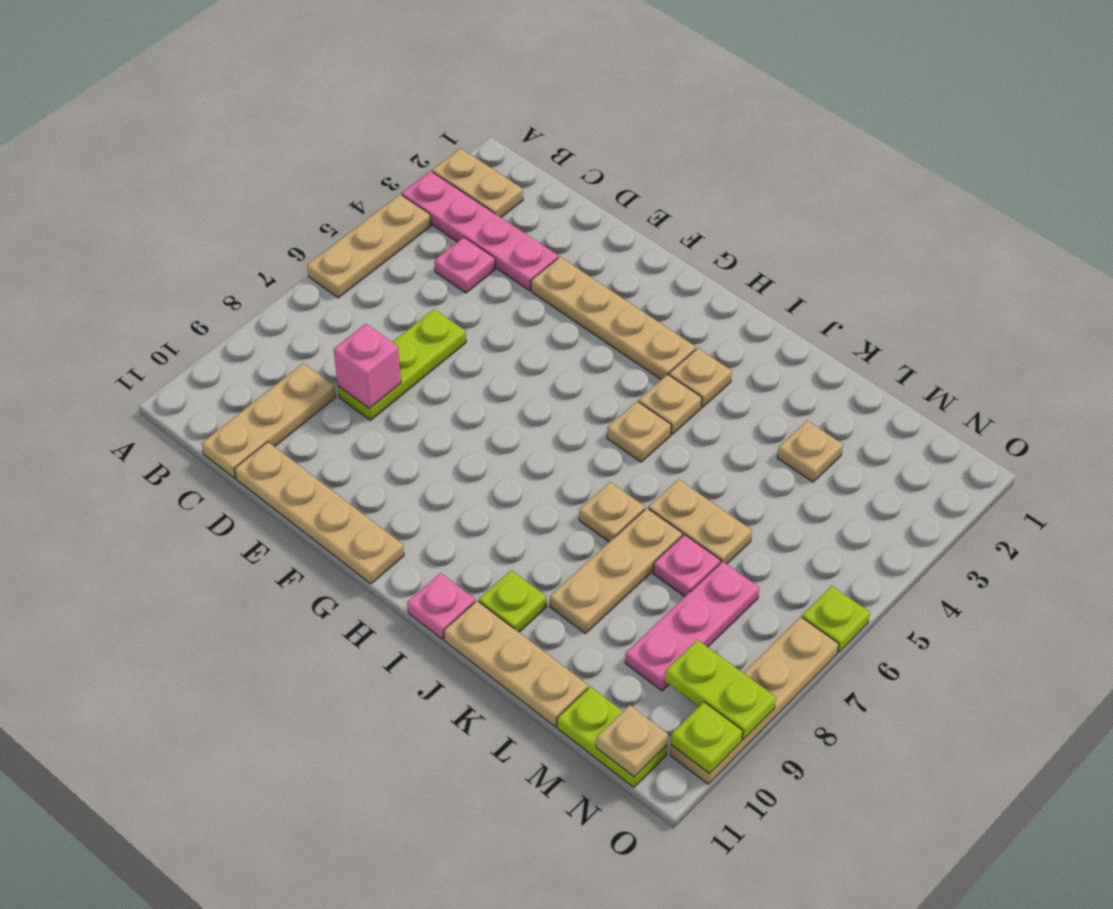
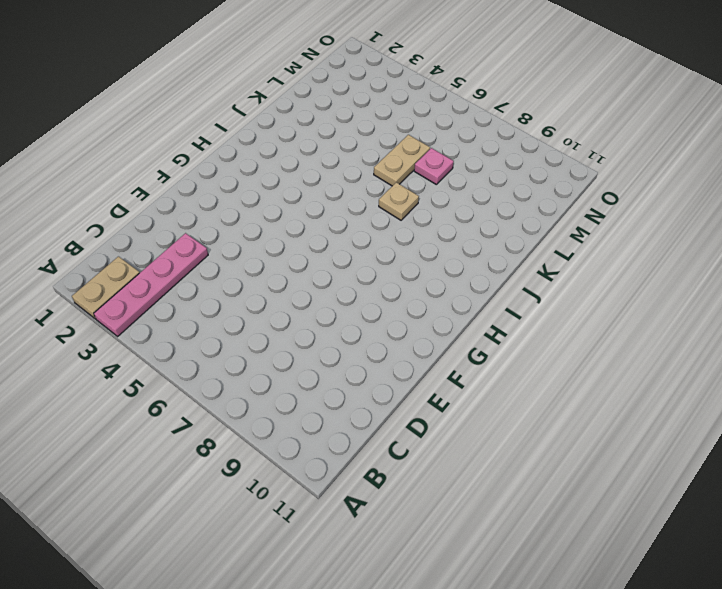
none -> tan plate A4:A6 level 1
none -> pink plate C4 level 1
none -> tan plate C9:C11 level 1

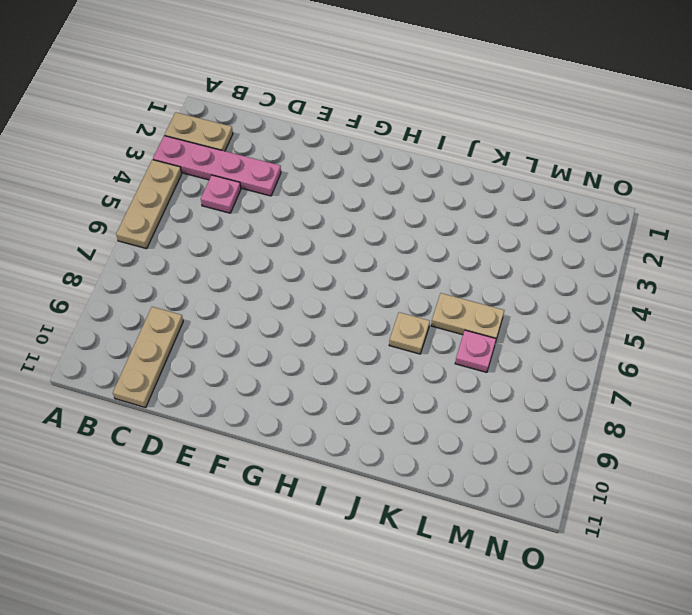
none -> lime plate D6:D8 level 1
none -> tan plate D11:G11 level 1
none -> tan plate E3:H3 level 1

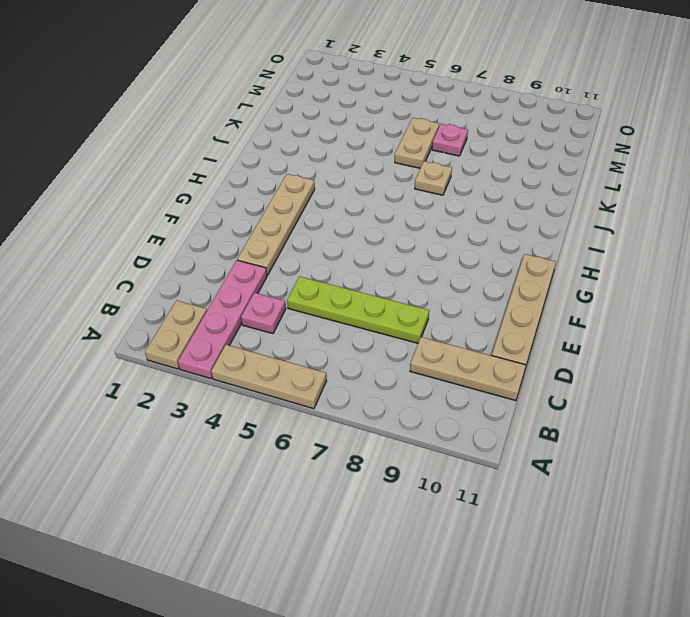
lime plate D5:D8 level 1 -> lime plate D6:D8 level 1
none -> tan plate I3 level 1
none -> tan plate I4 level 1
none -> tan plate I5 level 1

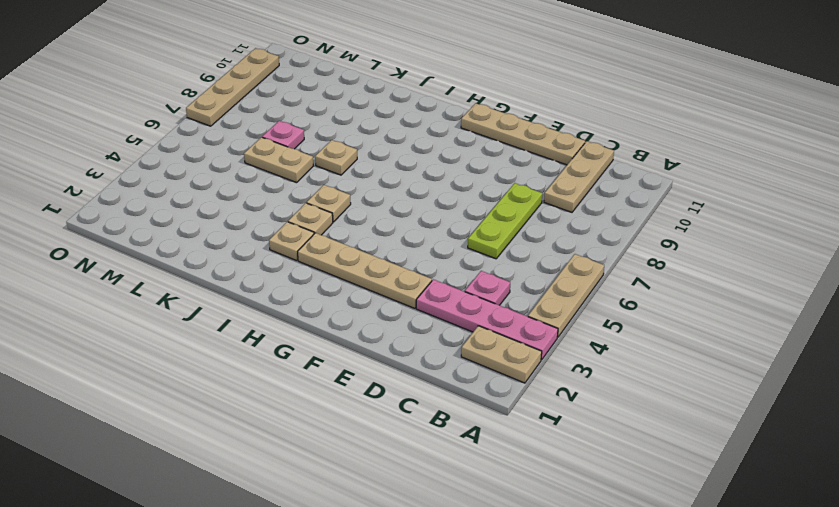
none -> pink plate I11 level 1
none -> lime plate J10 level 1
none -> tan plate J11:L11 level 1

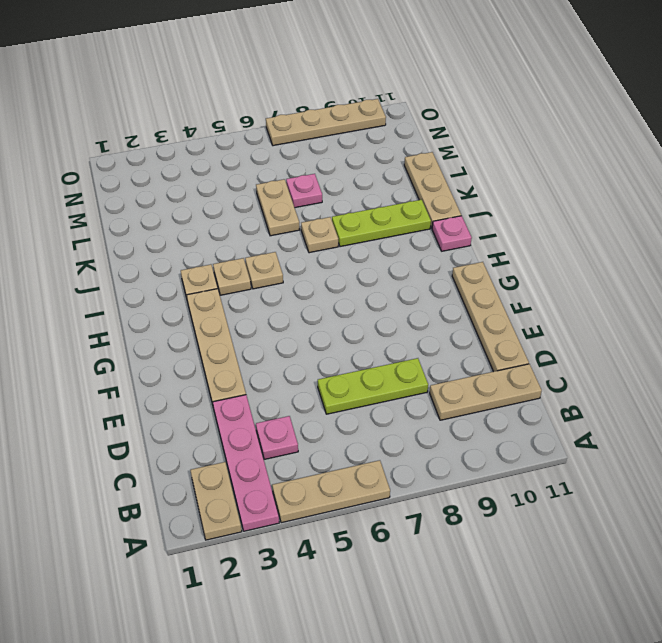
lime plate J8:J10 level 1 -> lime plate J10 level 1
none -> tan plate K7:K9 level 1
none -> tan plate L3 level 1
none -> pink plate M7:M9 level 1

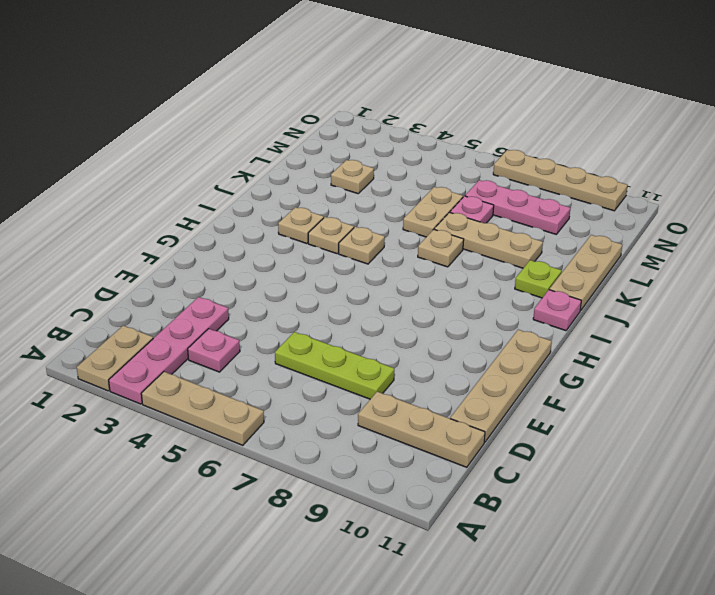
none -> tan plate E3:H3 level 1
none -> lime plate M11:N11 level 1
none -> lime plate O6 level 1

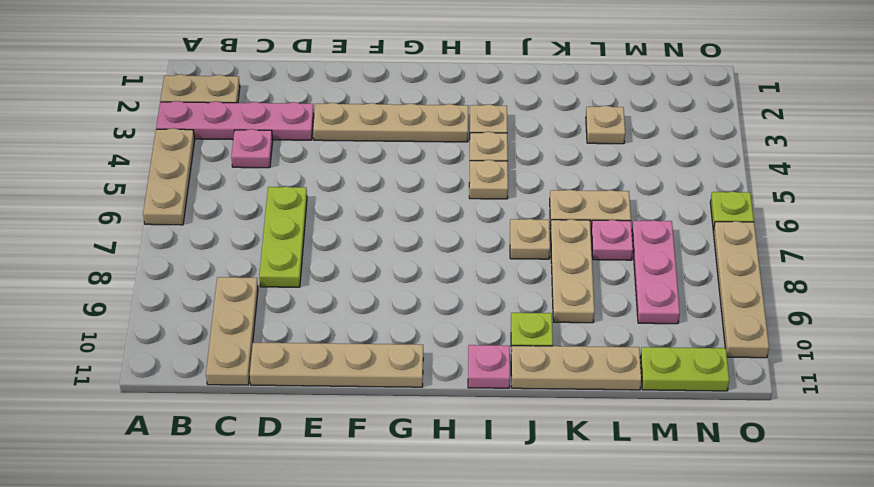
none -> pink brick D8 level 2
none -> lime plate N9:O9 level 2
none -> tan plate N11 level 2

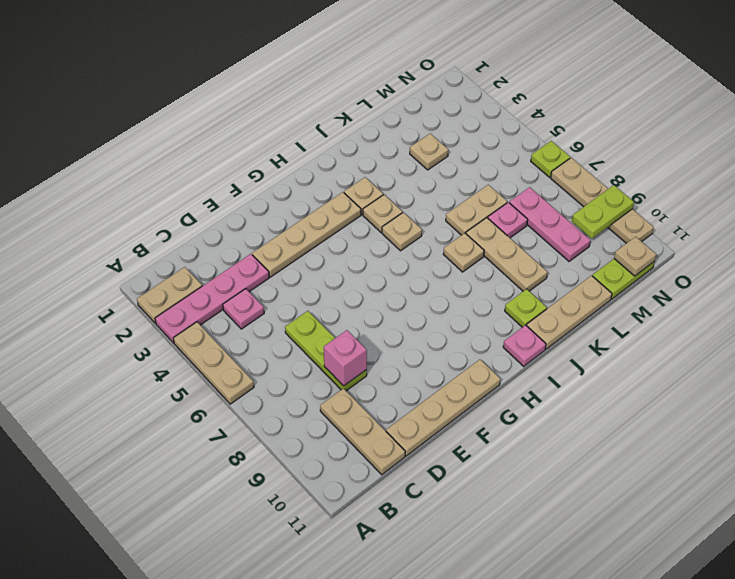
none -> lime plate O10 level 2

